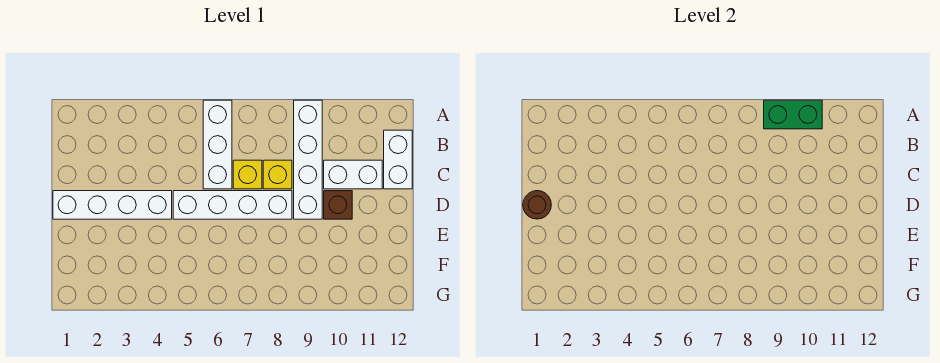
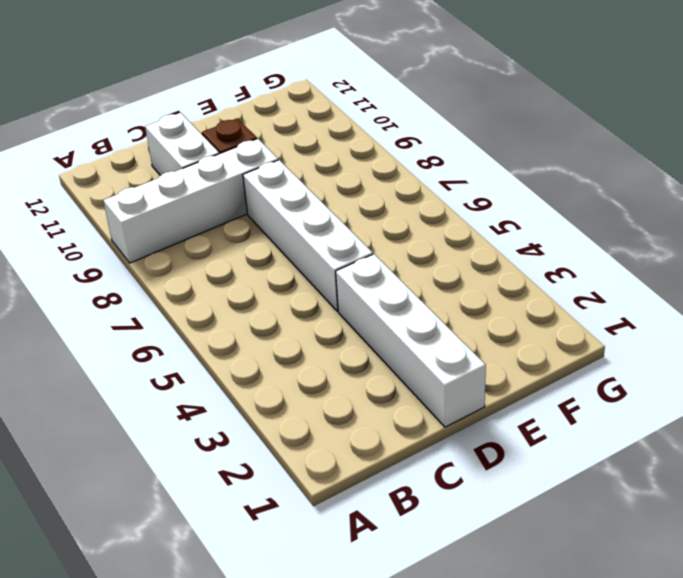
none -> white brick A6:C6 level 1
none -> white brick B12:C12 level 1

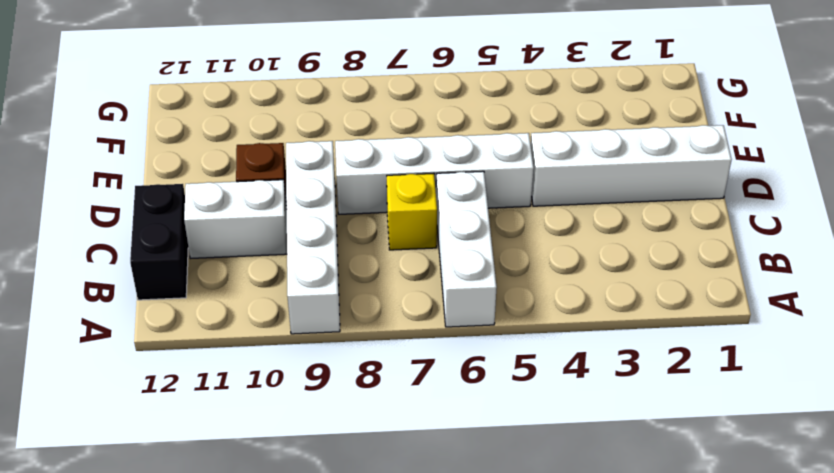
black brick B12:C12 level 1 -> white brick B12:C12 level 1
none -> yellow brick C8 level 1
none -> green brick A9:A10 level 2

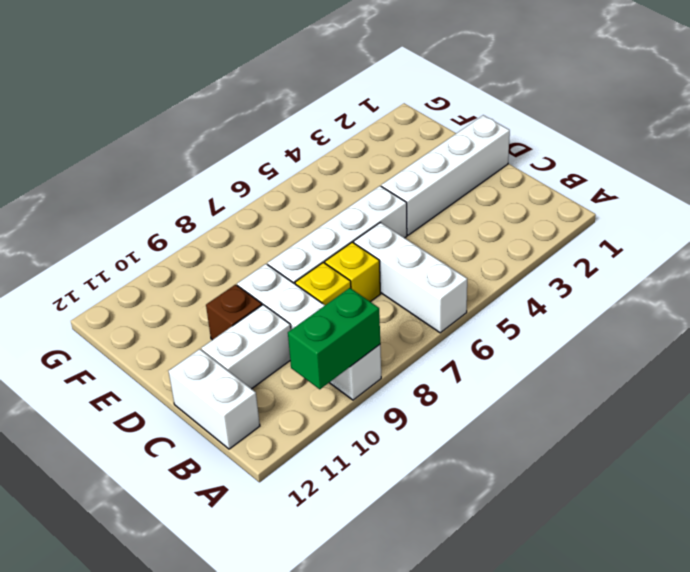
none -> brown round brick D1 level 2

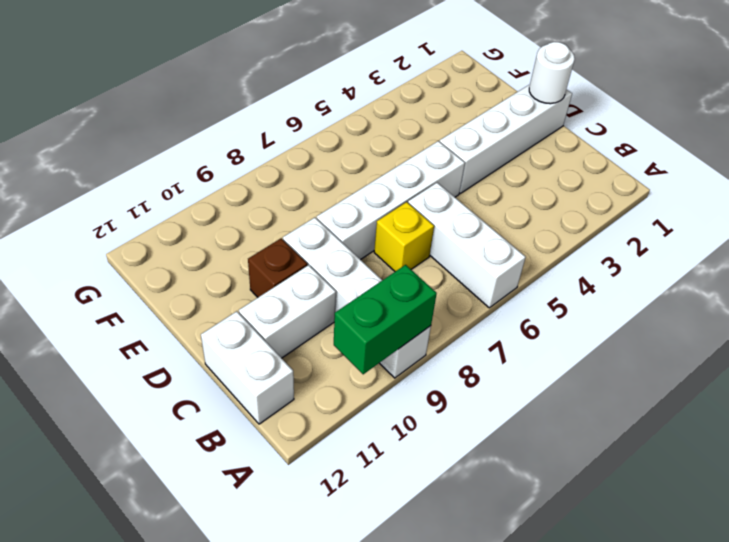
white round brick D1 level 2 -> brown round brick D1 level 2
none -> yellow brick C8 level 1

